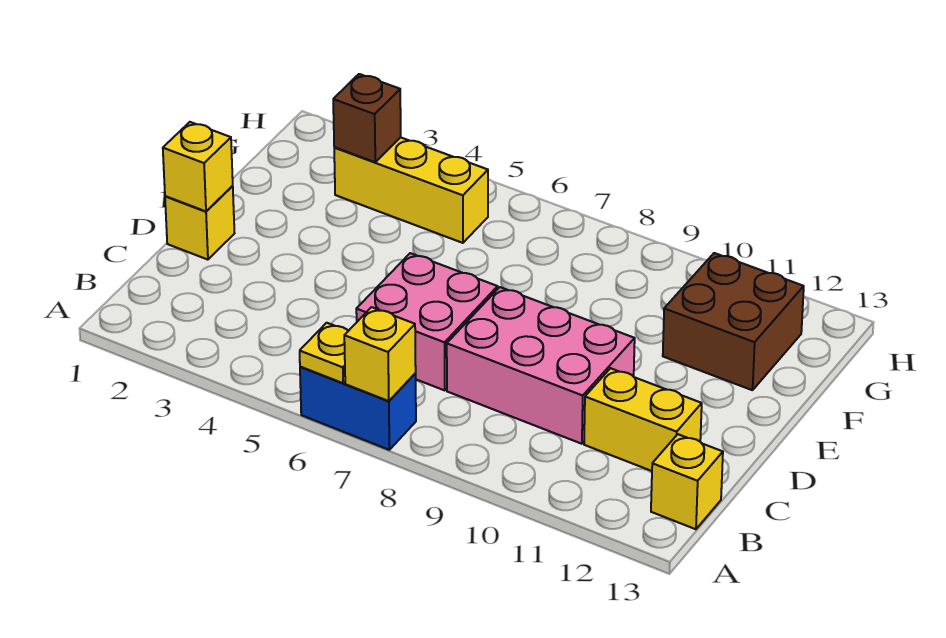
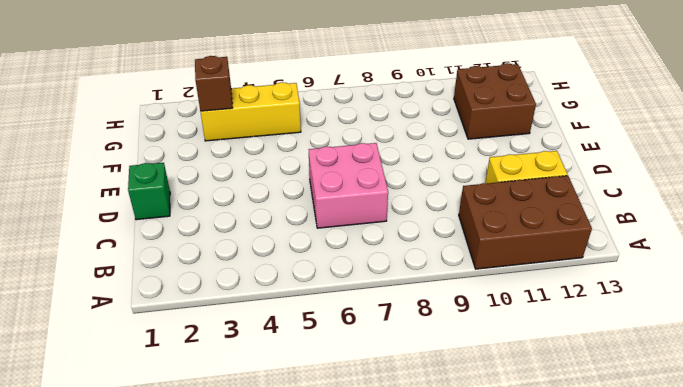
brown brick A10:B12 level 1 -> none
green brick D1 level 1 -> yellow brick D1 level 1
none -> blue brick A6:A7 level 1
none -> yellow brick B13 level 1
none -> pink brick C8:D10 level 1

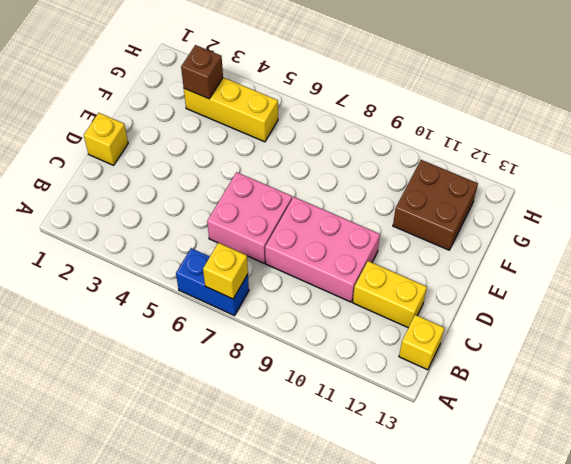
none -> yellow plate A6 level 2
none -> yellow brick D1 level 2

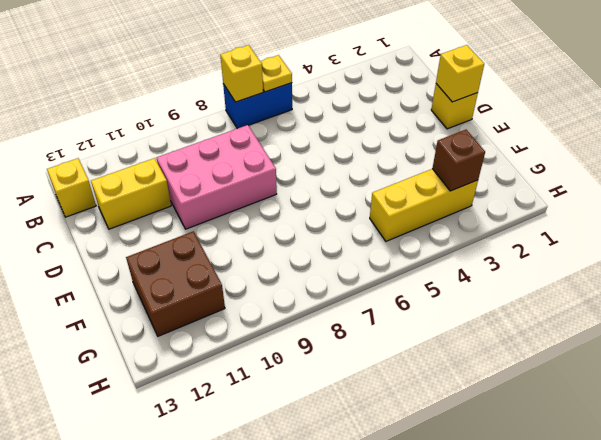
none -> pink brick C6:D7 level 1

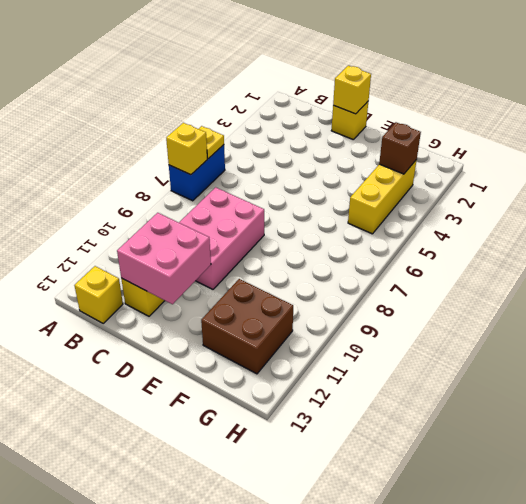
pink brick C11:D12 level 2 -> pink brick C6:D7 level 1

